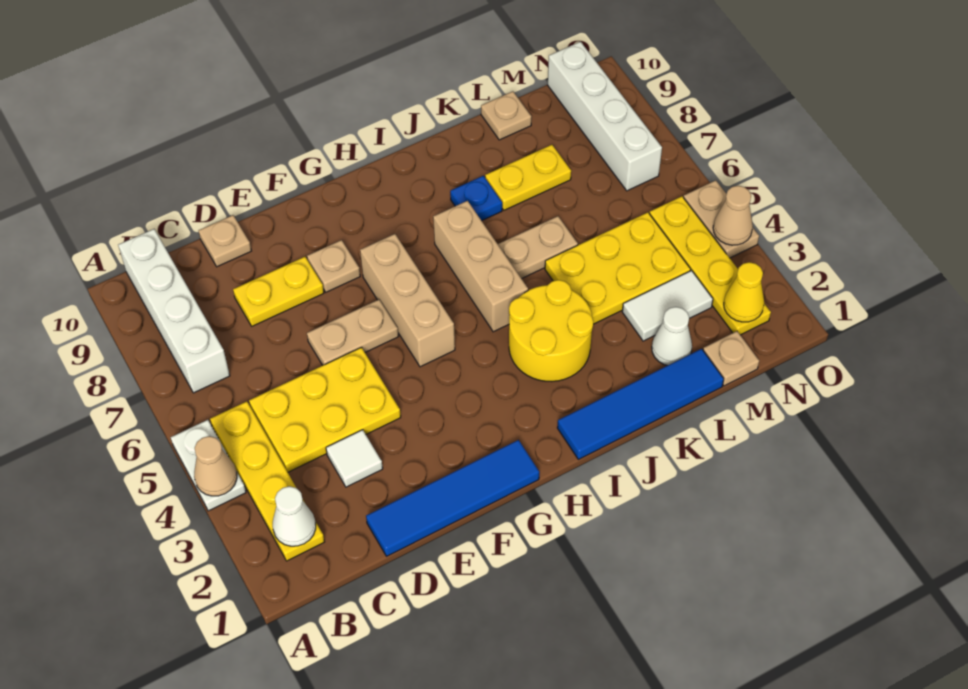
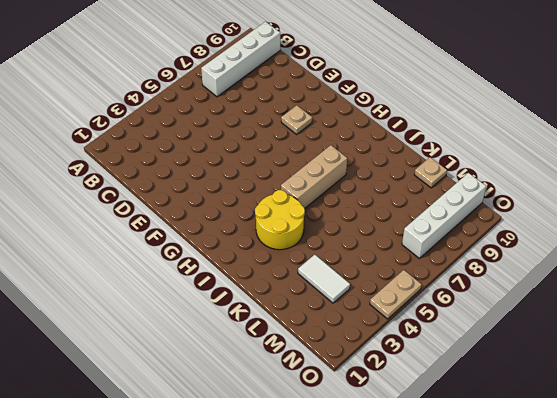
none -> white plate A4:A5 level 1
none -> yellow plate B2:B5 level 1
none -> yellow plate C4:E5 level 1

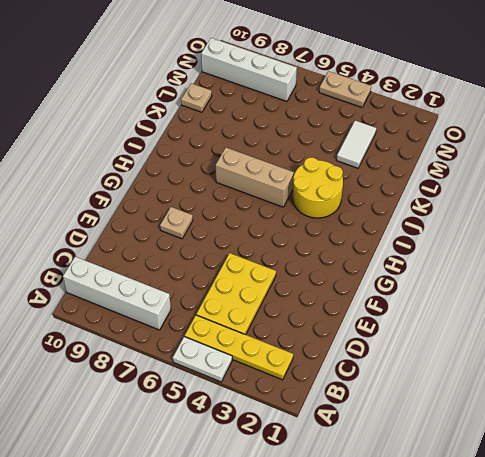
none -> blue tile D1:G1 level 1
none -> white tile D3 level 1
none -> yellow plate D8:E8 level 1

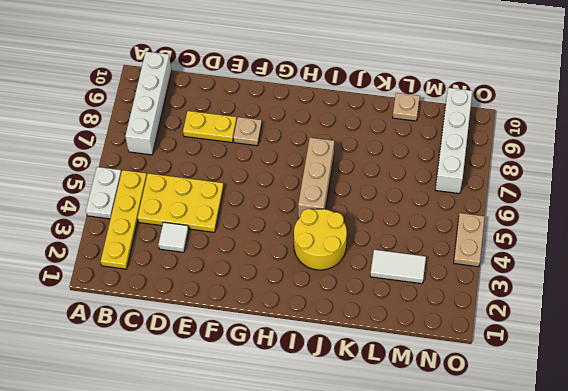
none -> blue tile D1:G1 level 1
none -> tan plate D10 level 1
none -> tan plate E6:F6 level 1

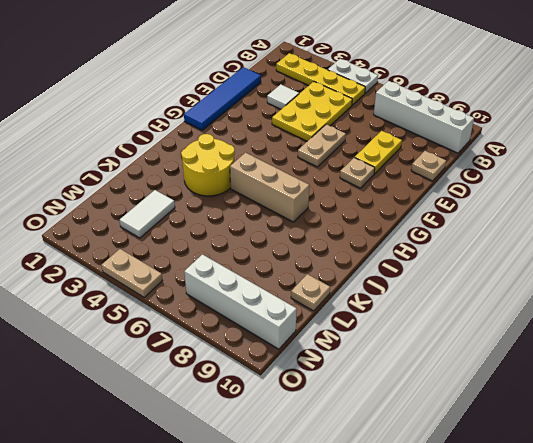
none -> tan brick G5:G7 level 1
none -> blue tile I1:L1 level 1
none -> tan plate J6:K6 level 1

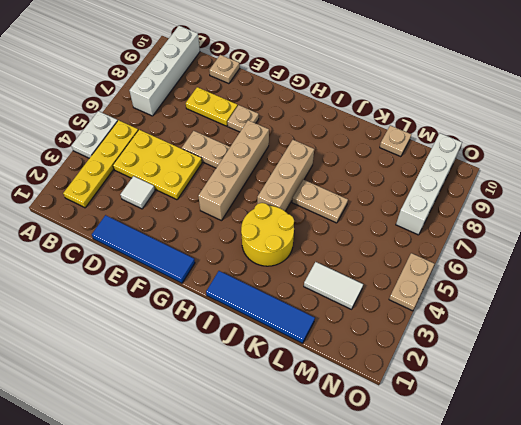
tan brick G4:G7 level 1 -> tan brick G5:G7 level 1
none -> blue plate J8 level 1
none -> yellow plate K4:M5 level 1
none -> yellow plate K8:L8 level 1

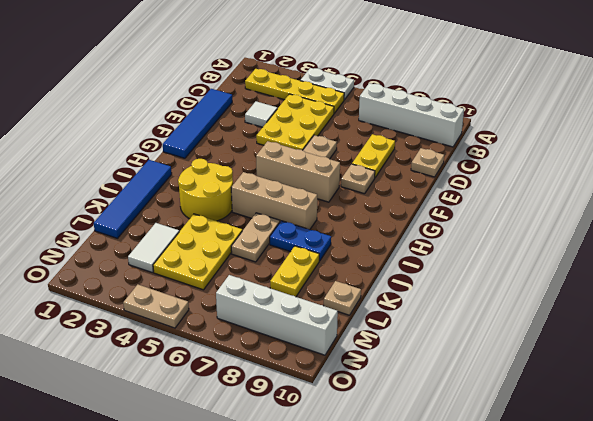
blue plate J7:J8 level 1 -> blue plate J8 level 1
none -> white cone L2 level 1
none -> tan plate M1 level 1
none -> yellow plate N2:N5 level 1

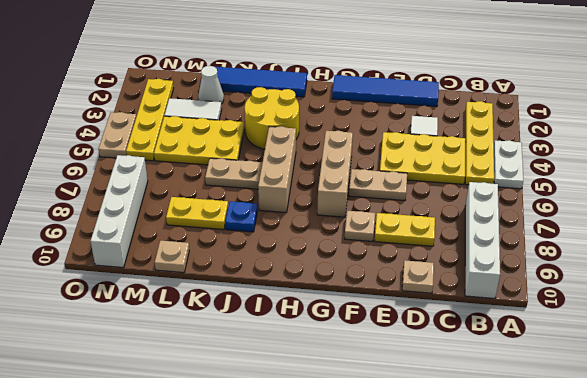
none -> tan plate M1 level 1
none -> tan cone A4 level 2
none -> white cone B2 level 2

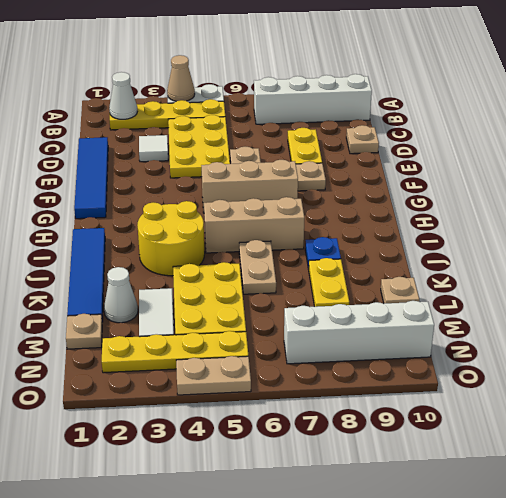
none -> yellow cone N2 level 2
none -> tan cone O4 level 2

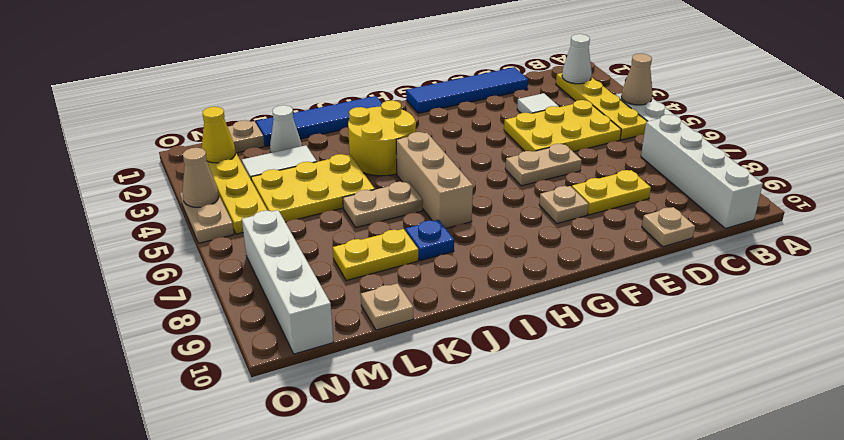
none -> tan brick G5:G7 level 1

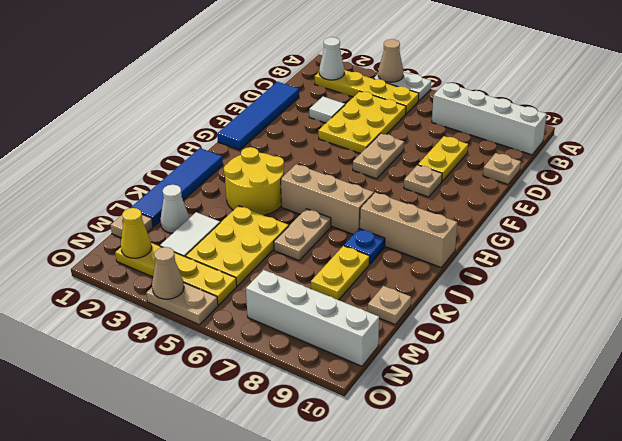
tan brick I8:I10 level 1 -> tan brick G5:G7 level 1

